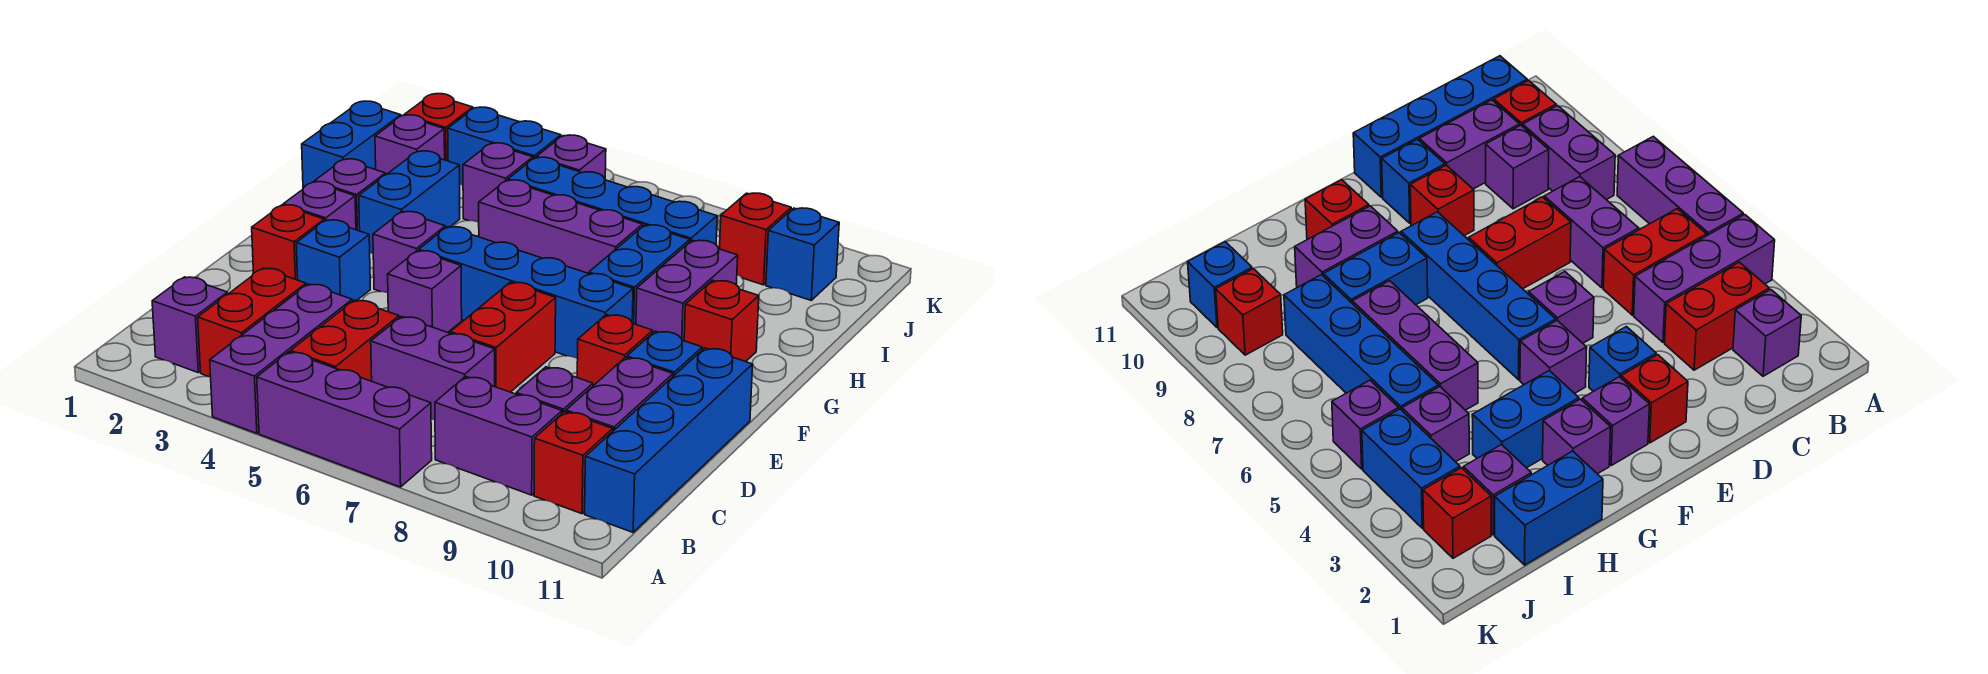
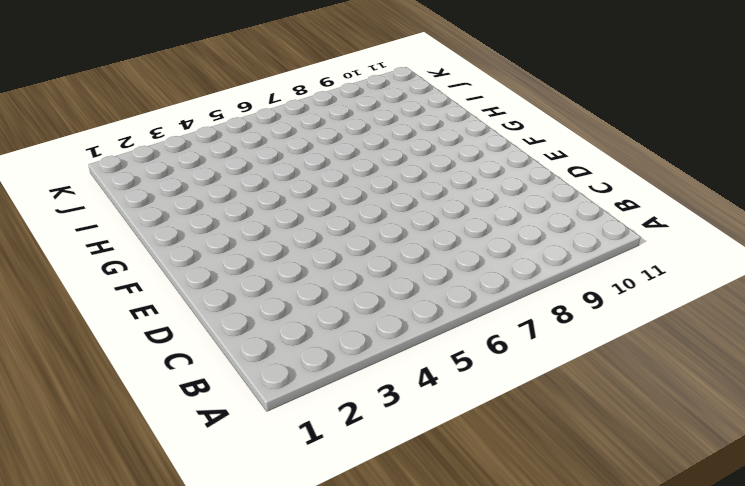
none -> purple brick A4:C4 level 1
none -> purple brick A5:A7 level 1
none -> purple brick B2 level 1
none -> red brick B3:C3 level 1

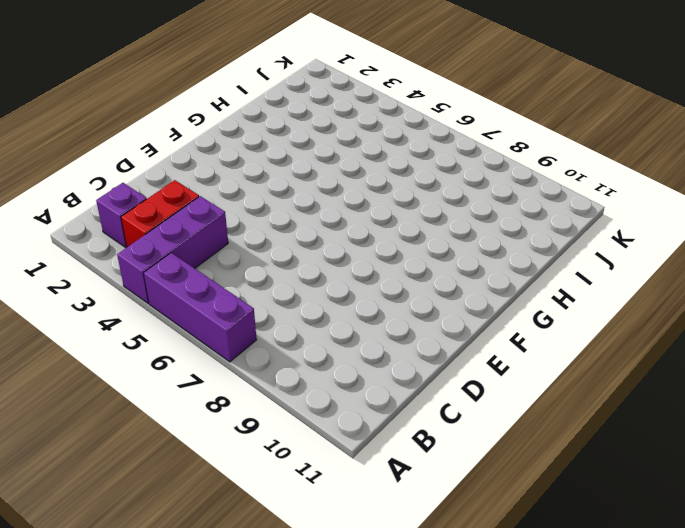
none -> red brick B5:C5 level 1
none -> purple brick B8:B9 level 1
none -> red brick B10 level 1
none -> blue brick B11:E11 level 1

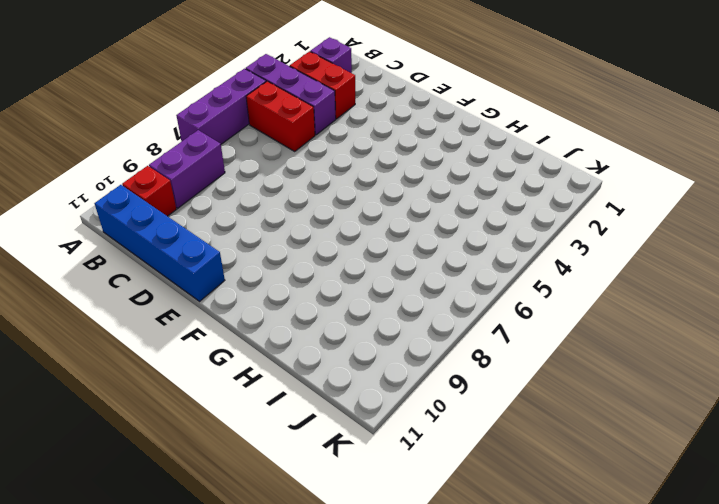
none -> purple brick C6:C7 level 1
none -> purple brick C9 level 1
none -> purple brick C10:D10 level 1
none -> red brick D7:E7 level 1

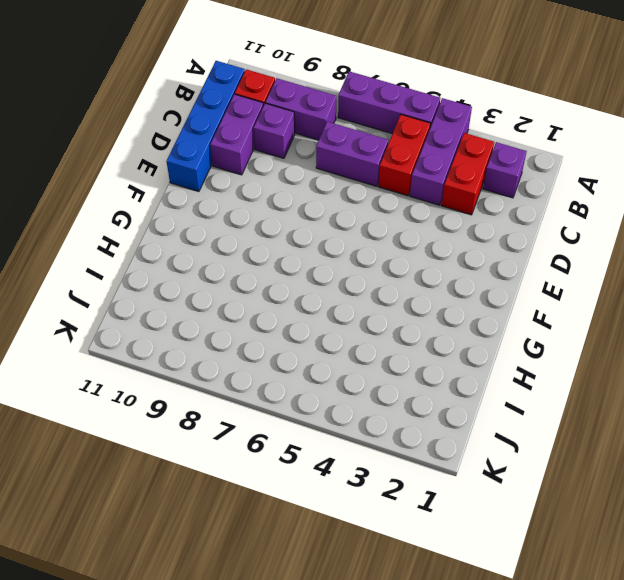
none -> red brick D7:E7 level 1
none -> red brick E2 level 1
none -> blue brick E3 level 1
none -> purple brick E5 level 1

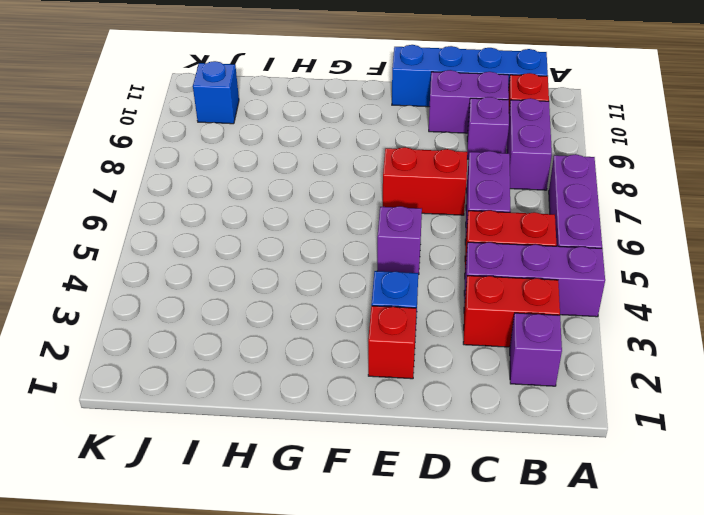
none -> red brick E9 level 1
none -> blue brick E10 level 1
none -> purple brick F2 level 1
none -> purple brick F4 level 1

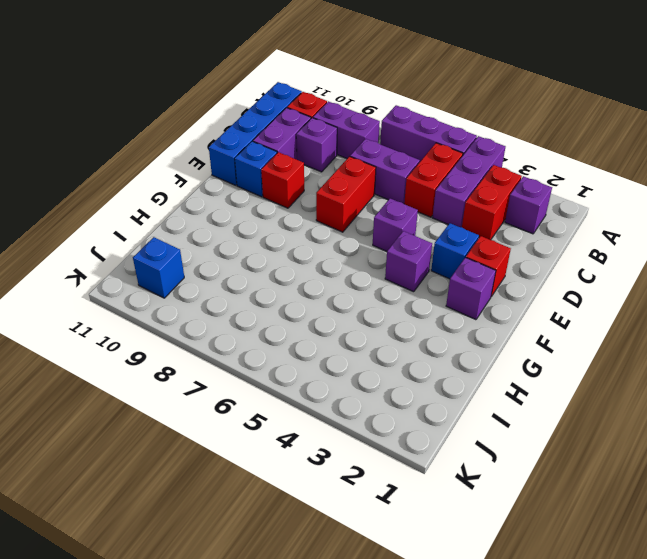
none -> blue brick F5:F8 level 1
none -> purple brick G2 level 1
none -> blue brick G3:H3 level 1
none -> blue brick G8:H8 level 1

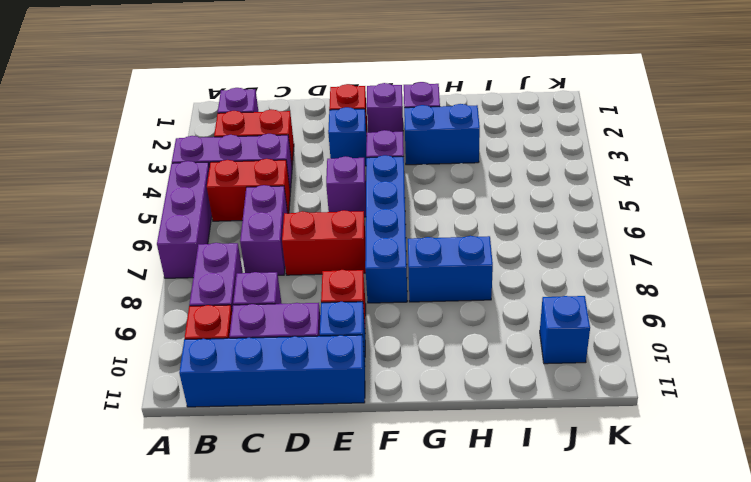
none -> purple brick G9:H9 level 1
none -> red brick G10 level 1
none -> blue brick H1:I1 level 1
none -> purple brick H5:H7 level 1

